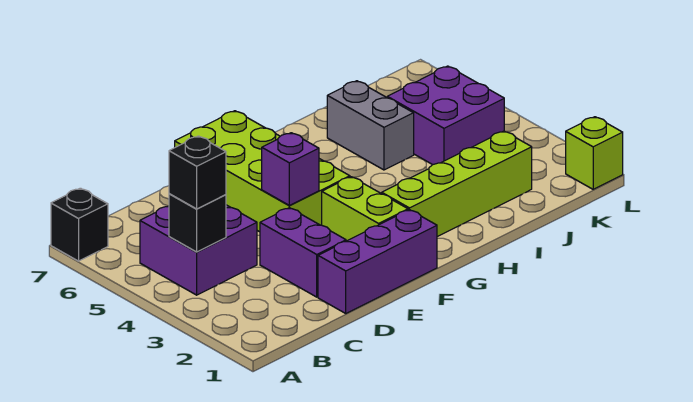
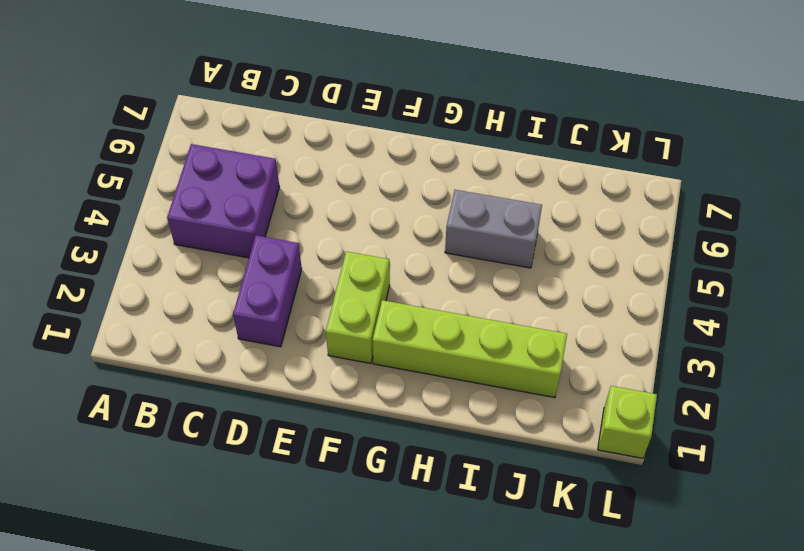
grey brick H5:I5 level 1 -> grey brick I5:I6 level 1
none -> black brick A7 level 1
none -> purple brick D1:F1 level 1
none -> lime brick E4:F7 level 1

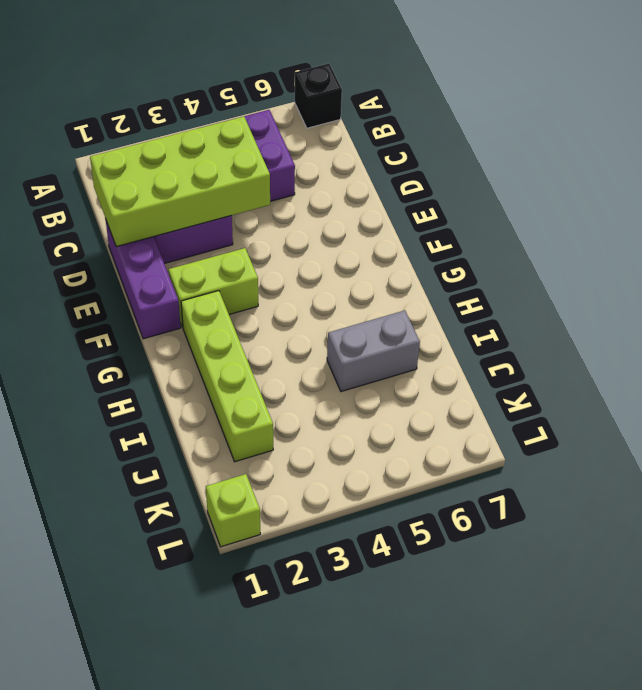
lime brick C1:D4 level 2 -> lime brick E4:F7 level 1
none -> purple brick J4:K5 level 1
none -> black brick B4 level 2
none -> purple brick E4 level 2

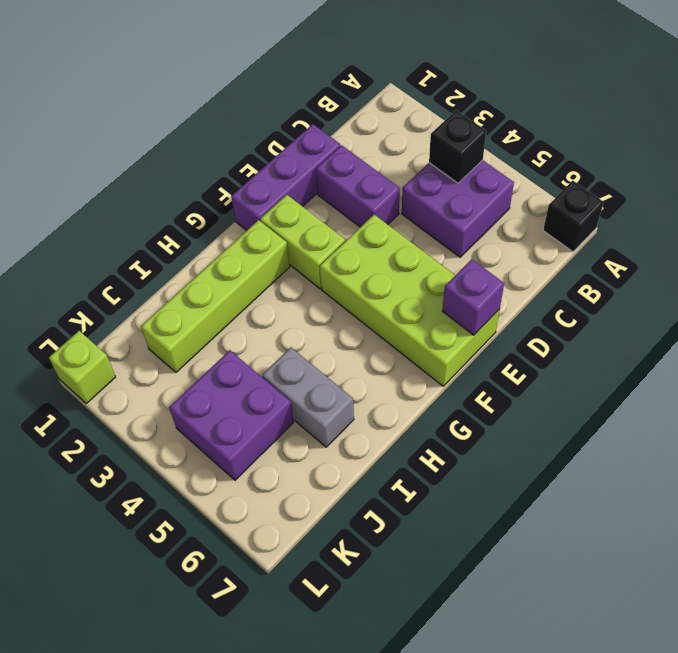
purple brick E7 level 2 -> purple brick E4 level 2
none -> black brick B4 level 3

